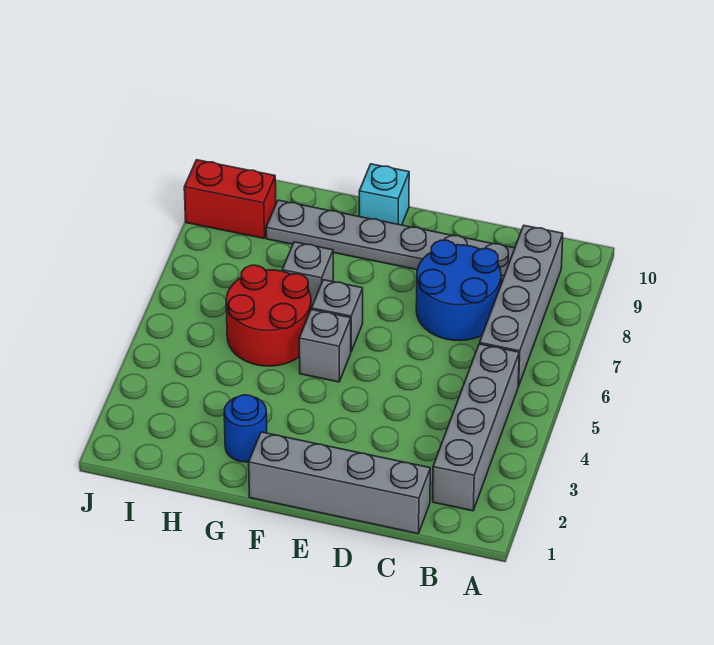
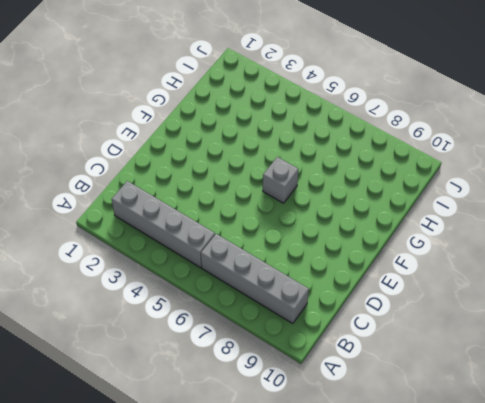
none -> grey brick C1:F1 level 1
none -> blue round brick C7:D8 level 1
none -> grey plate C9:H9 level 1

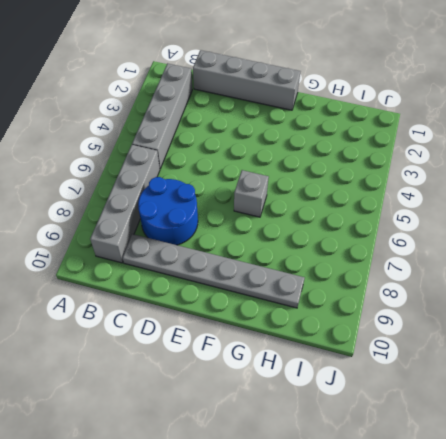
none -> grey brick F5 level 1
none -> cyan brick F10 level 1
none -> blue round brick G2 level 1

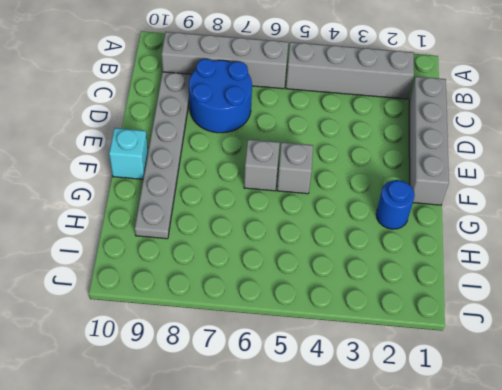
none -> red round brick G5:H6 level 1
none -> grey brick G7 level 1
none -> red brick I9:J9 level 1

